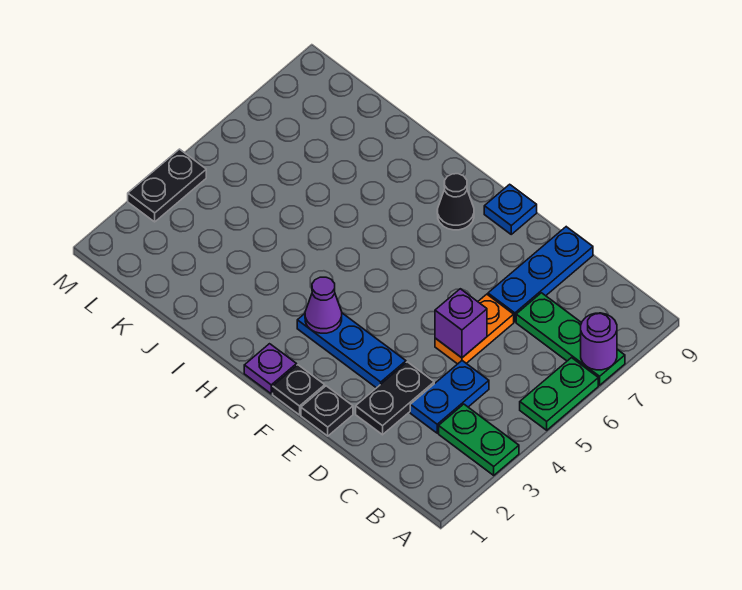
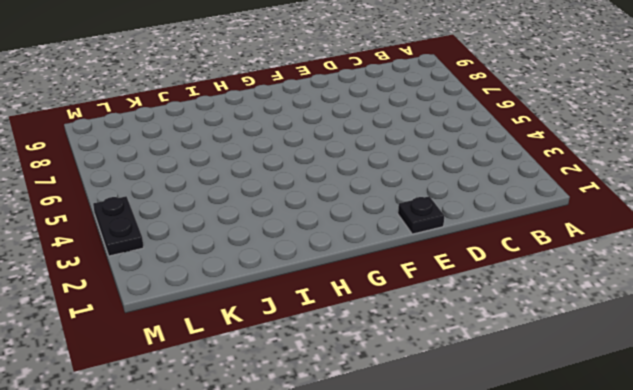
none -> green plate A3:B3 level 1
none -> green plate A5:A6 level 1
none -> green plate A7:C7 level 1

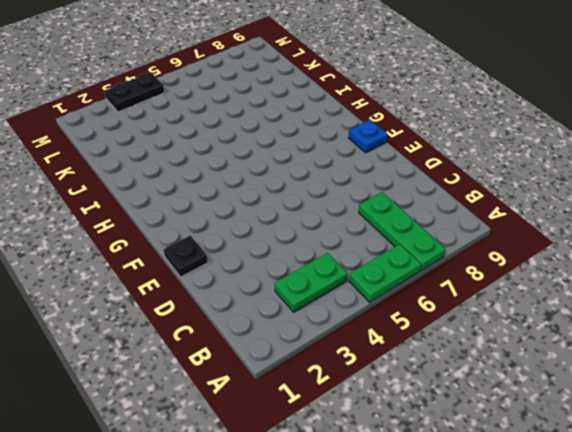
green plate B3:B4 level 1 -> green plate A3:B3 level 1
none -> blue plate C3:C4 level 1
none -> black plate D2:D3 level 1
none -> orange plate D5:D6 level 1

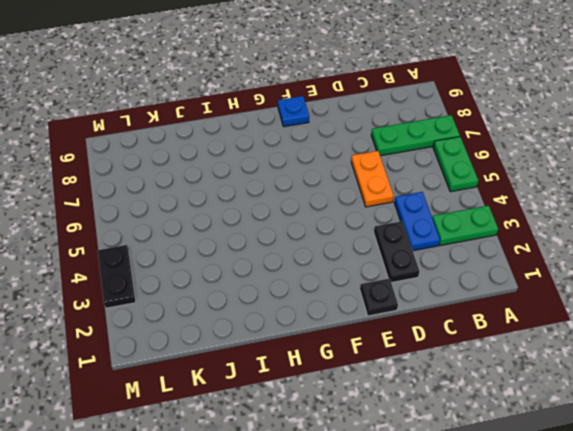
none -> blue plate D7:D9 level 1
none -> blue plate E3:G3 level 1
none -> black plate F1 level 1

